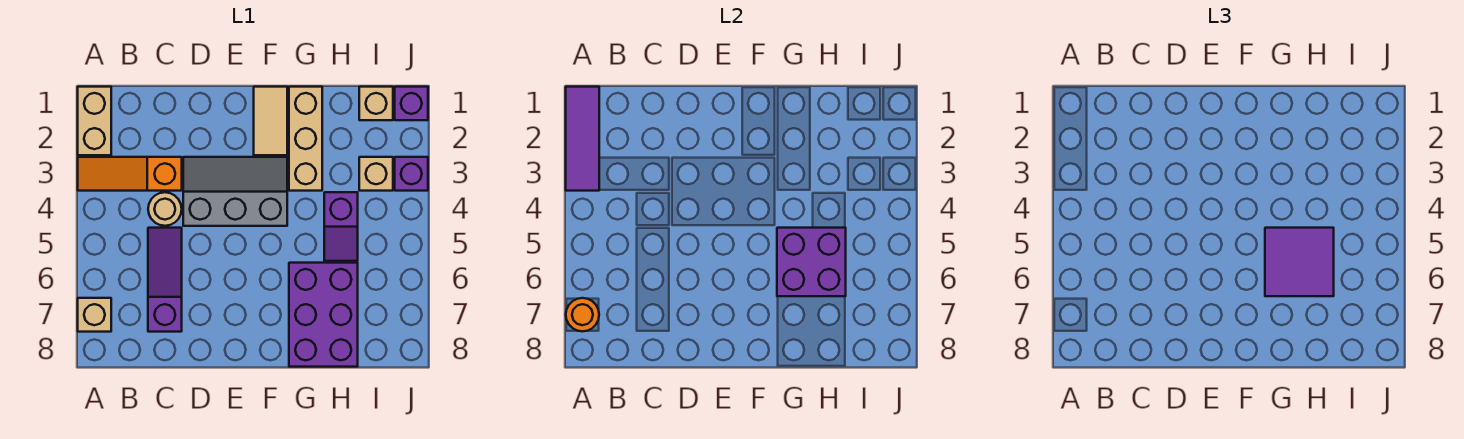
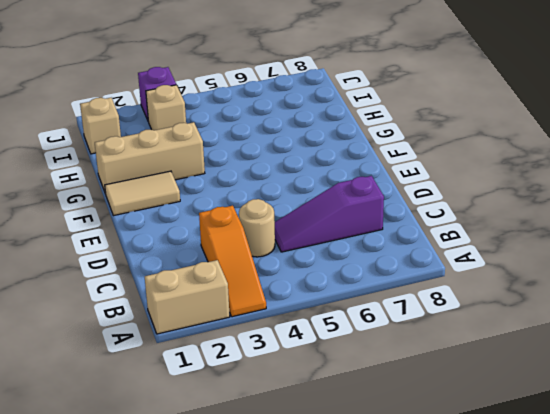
none -> tan brick A7 level 1
none -> grey slope D3:F4 level 1 top 4
none -> purple brick G6:H8 level 1

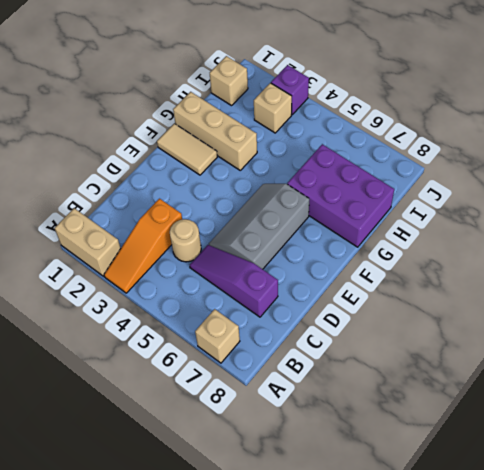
grey slope D5:F6 level 1 top 6 -> grey slope D3:F4 level 1 top 4
none -> purple slope H4:H5 level 1 top 4
none -> purple brick J1 level 1
none -> purple tile A1:A3 level 2

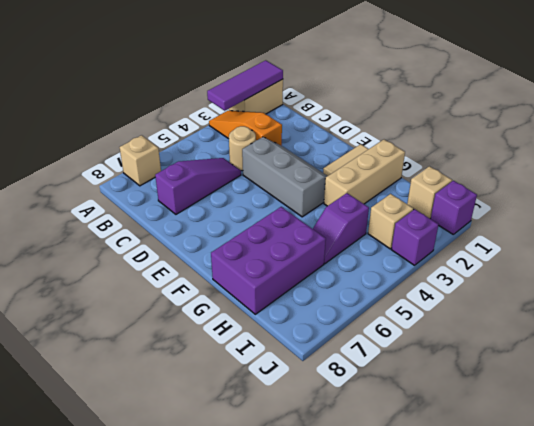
none -> orange round brick A7 level 2
none -> purple brick G5:H6 level 2
none -> purple tile G5:H6 level 3

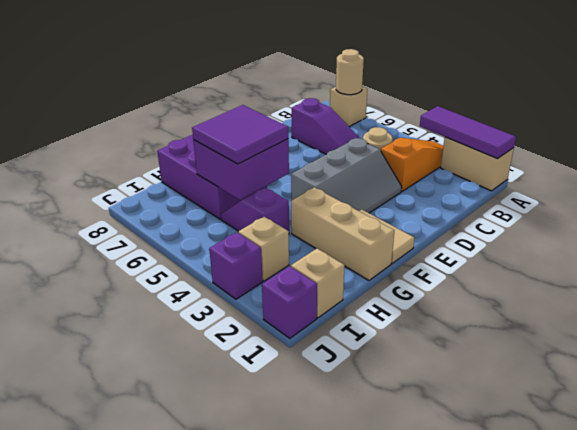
tan round brick A7 level 2 -> orange round brick A7 level 2

